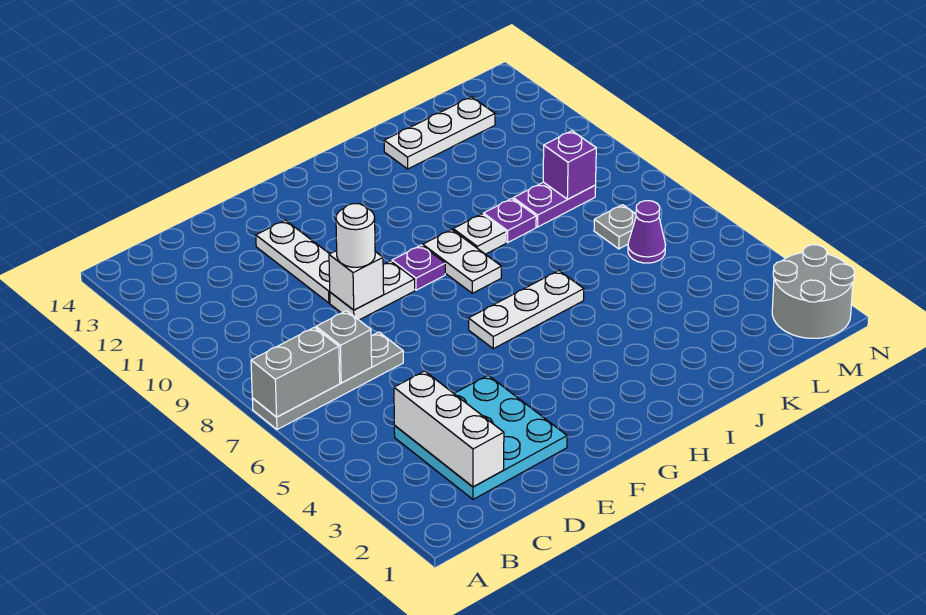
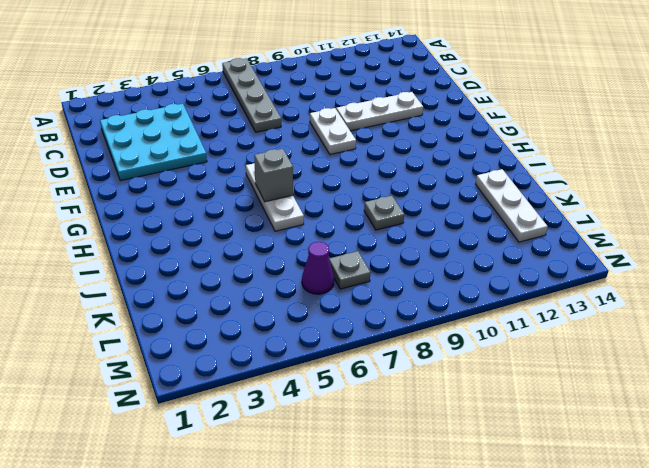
grey brick H6 level 2 -> grey brick C7 level 2
grey plate J9 level 1 -> purple plate J9 level 1
none -> purple plate G9 level 1
none -> white plate H8:H9 level 1
none -> white plate I9 level 1

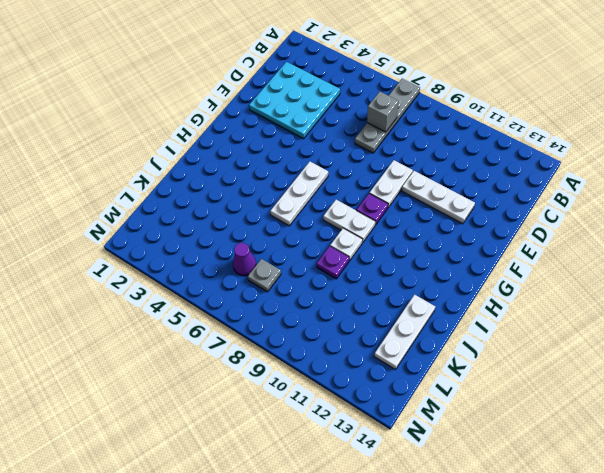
none -> purple plate K9:L9 level 1
none -> grey round brick M1:N2 level 1
none -> grey brick A7:B7 level 2

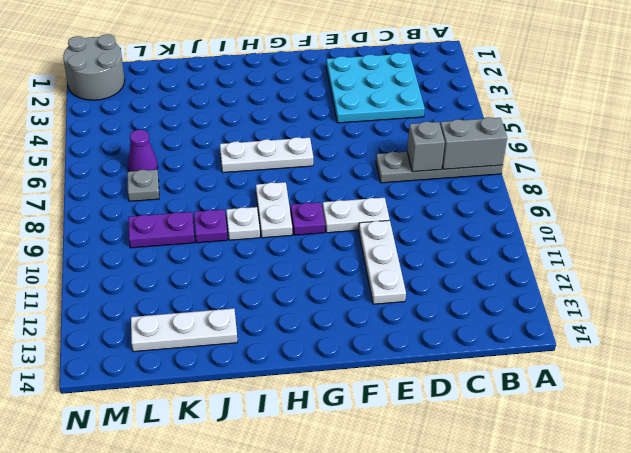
none -> white brick C2:C4 level 2
none -> white brick E9 level 2
none -> purple brick L9 level 2

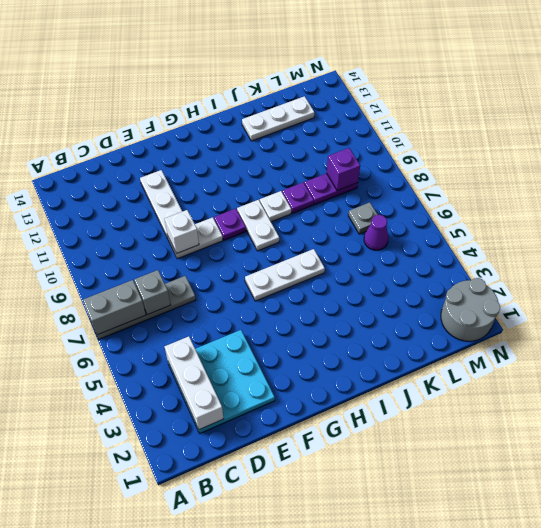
none -> white round brick E9 level 3

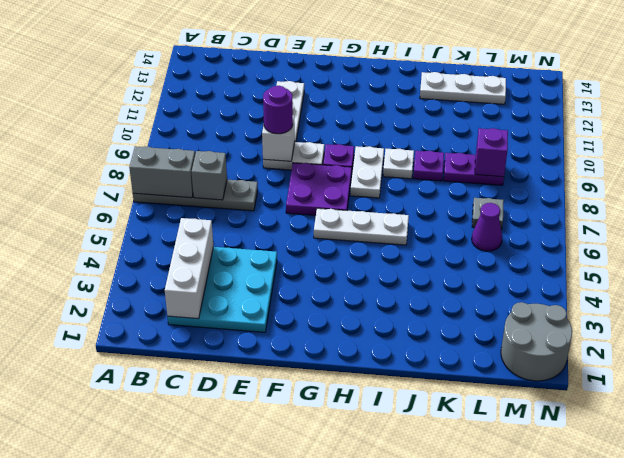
purple round brick E9 level 3 -> white round brick E9 level 3
purple plate F7:G8 level 1 -> none

